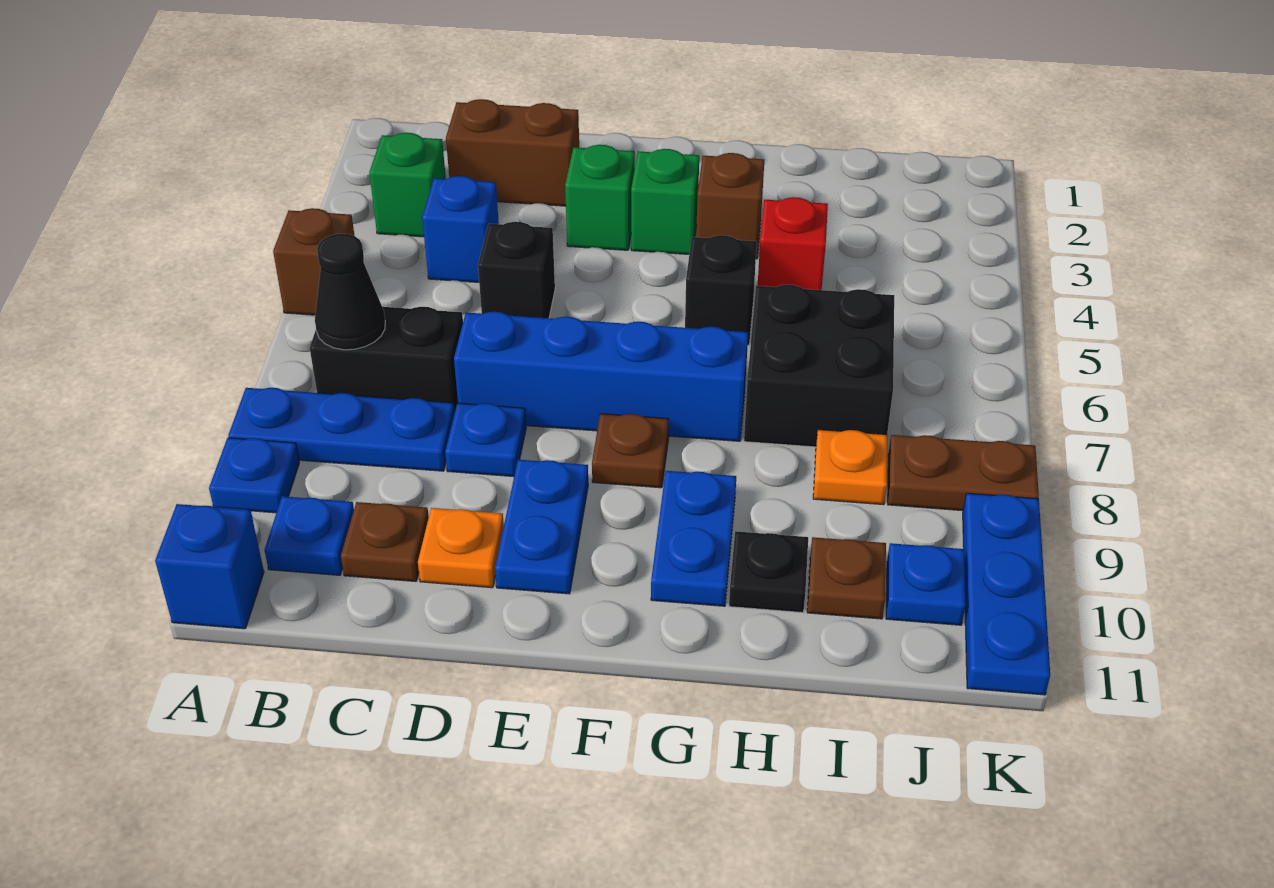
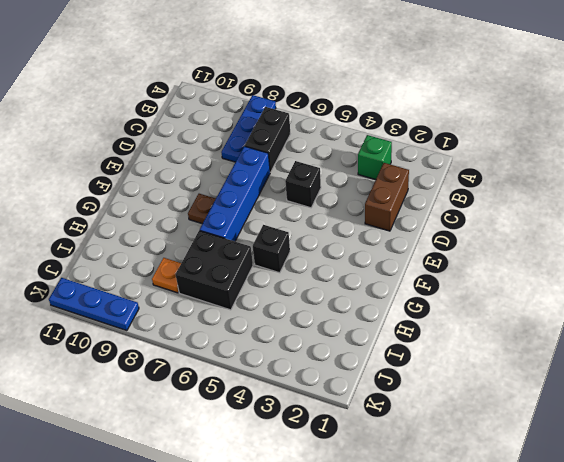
none -> brown brick A5 level 1
none -> blue plate A9 level 1
none -> blue brick A11 level 1
none -> blue plate B10 level 1

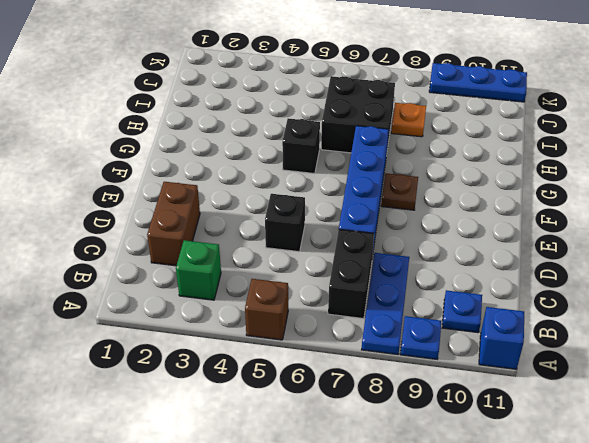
none -> blue brick C4 level 1
none -> brown plate C10 level 1
none -> blue plate D8 level 1
none -> orange plate D10 level 1

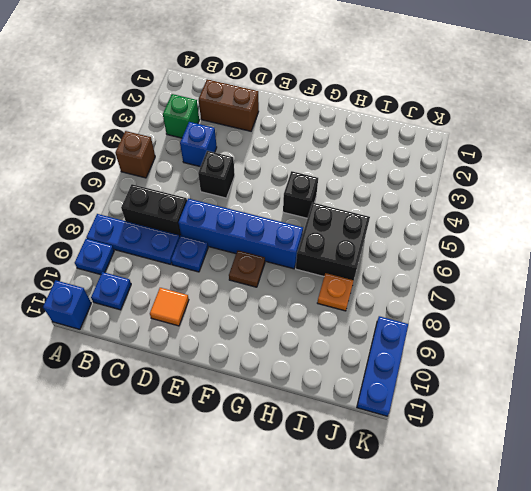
orange tile D10 level 1 -> orange plate D10 level 1
none -> brown plate C10 level 1
none -> green brick E3 level 1
none -> blue plate E9:E10 level 1
none -> green brick F3 level 1

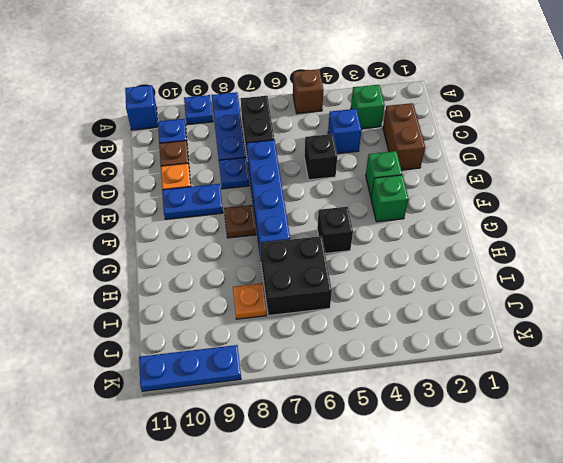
none -> brown brick G3 level 1
none -> blue plate G9:G10 level 1
none -> red brick H4 level 1
none -> black plate H10 level 1

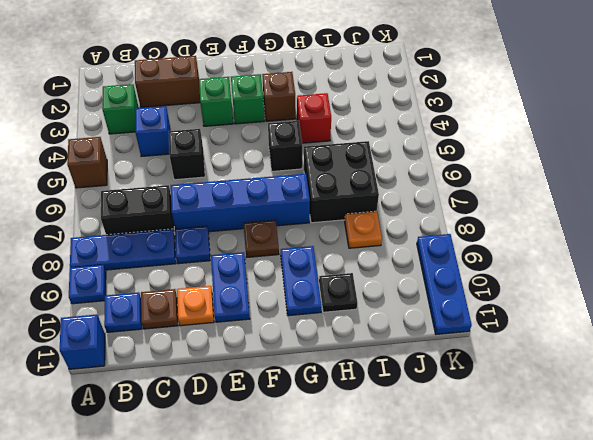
none -> brown plate I10 level 1
none -> brown plate J8:K8 level 1
none -> blue plate J10 level 1
none -> black cone B7 level 2

